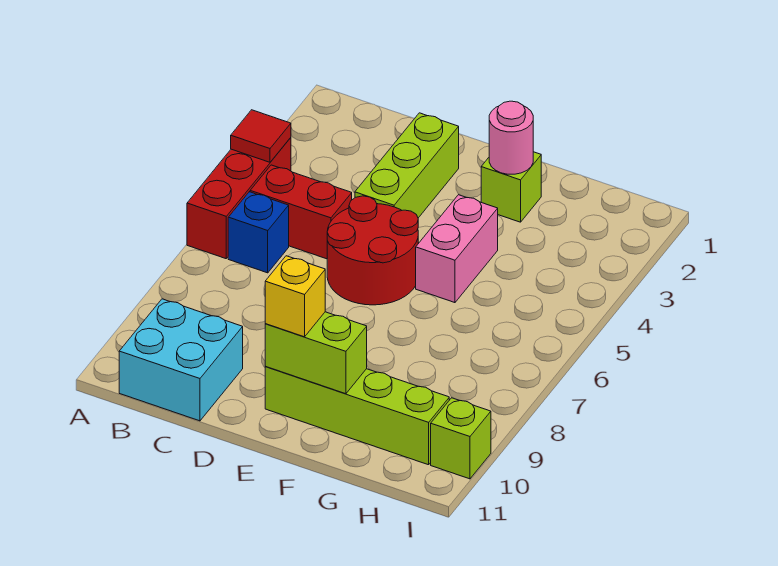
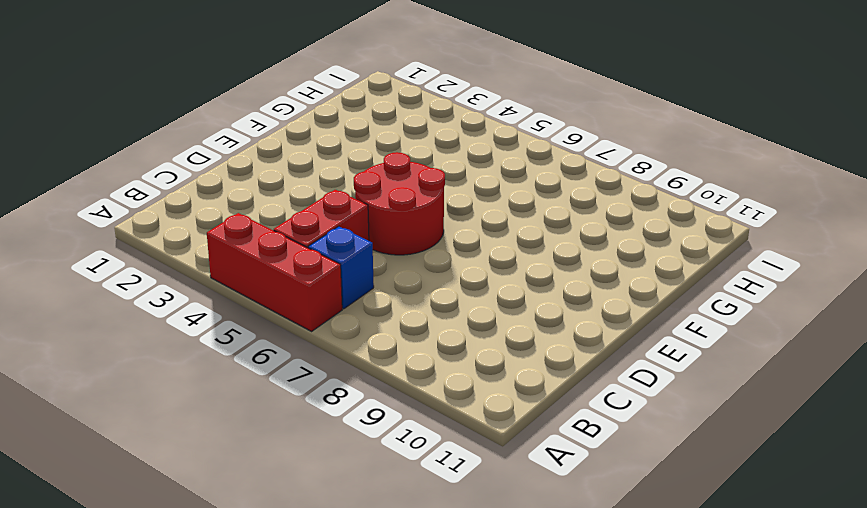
none -> cyan brick B10:C11 level 1
none -> lime brick D2:D4 level 1
none -> lime brick E10:H10 level 1

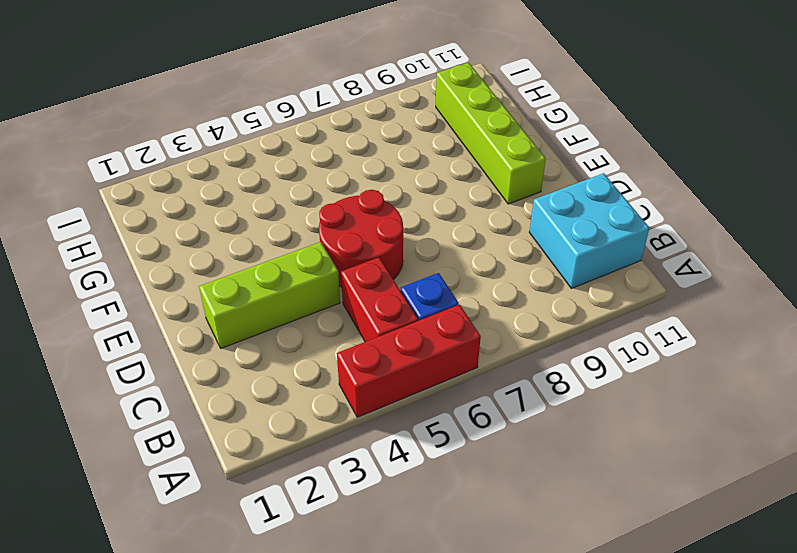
none -> lime brick F2 level 1
none -> pink brick F4:F5 level 1
none -> lime brick I10 level 1

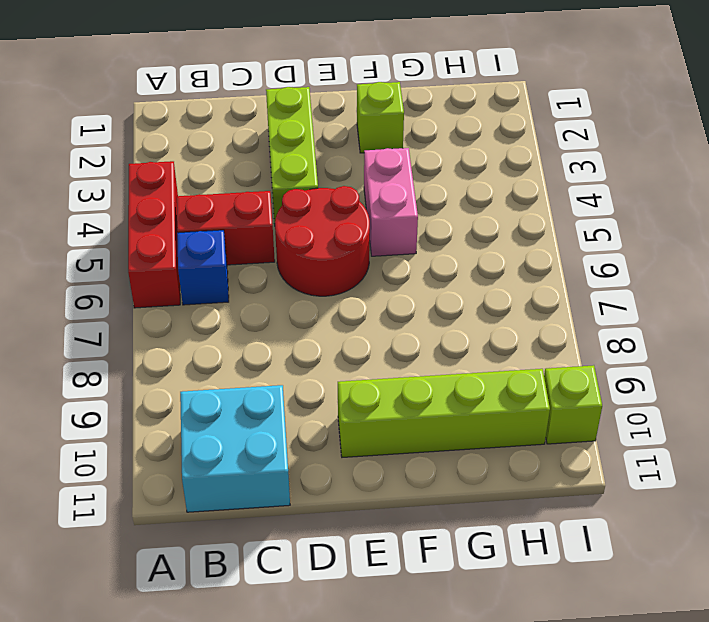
none -> red tile A4 level 2
none -> lime brick E10:F10 level 2
none -> pink round brick F2 level 2

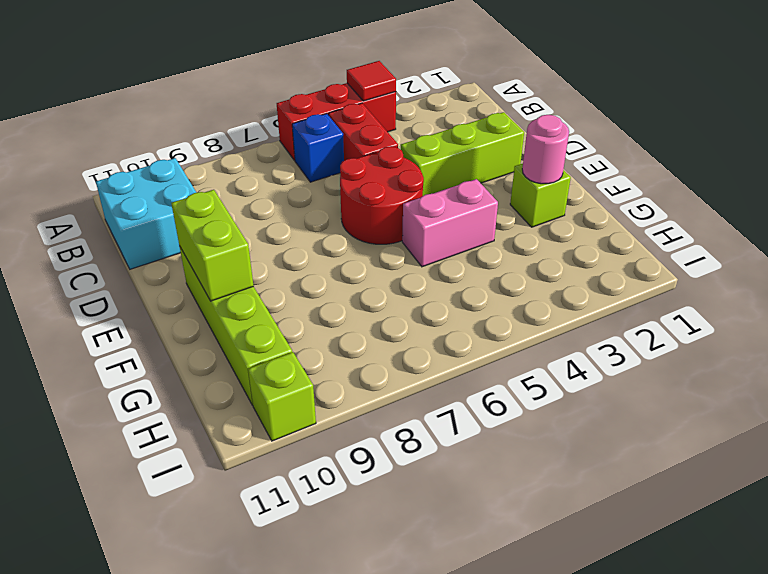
none -> yellow brick E10 level 3

